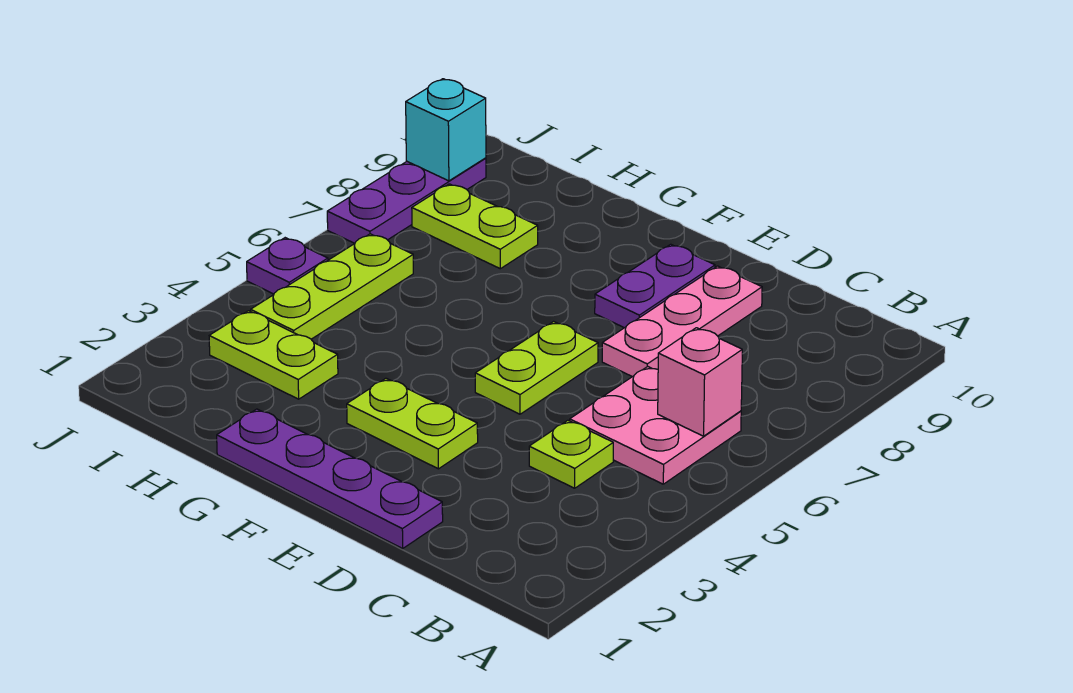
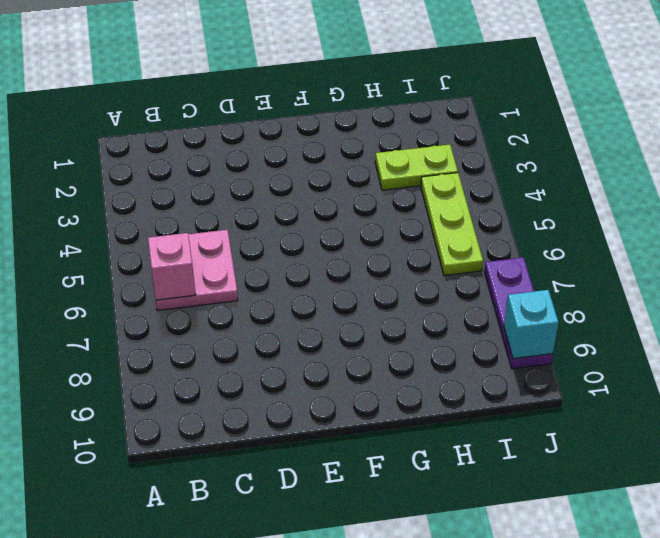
none -> lime plate C4 level 1
none -> purple plate D1:G1 level 1
none -> pink plate D7:D9 level 1

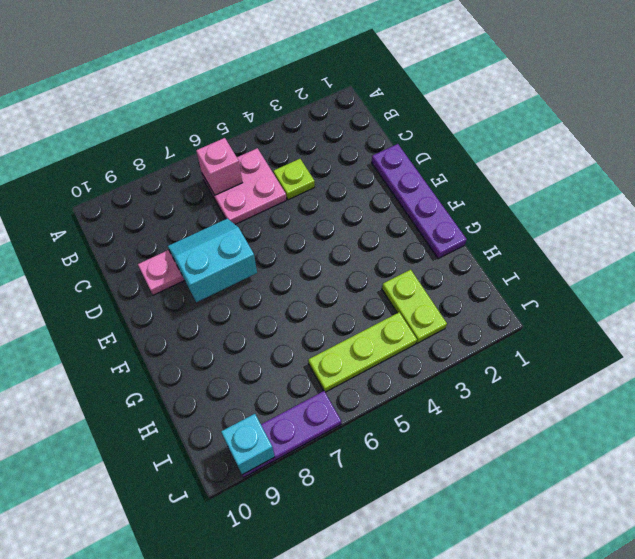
cyan slope D7:E8 level 2 top E -> none
none -> lime plate E3:F3 level 1
none -> lime plate E5:E6 level 1
none -> purple plate E8:E9 level 1

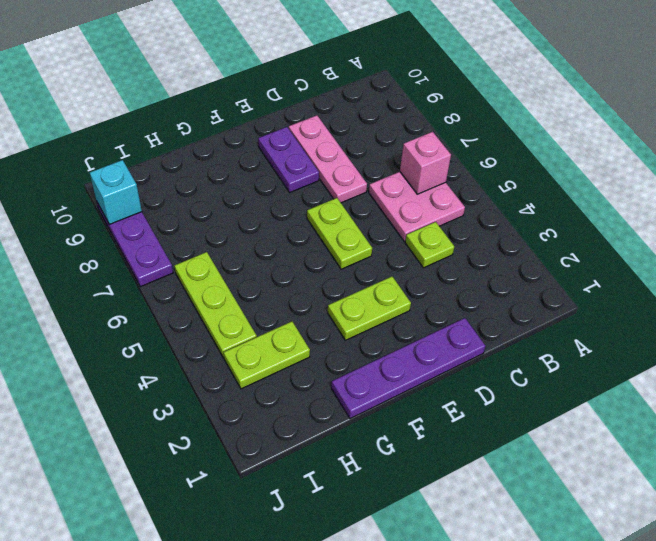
none -> lime plate H8:I8 level 1
none -> purple plate J5 level 1

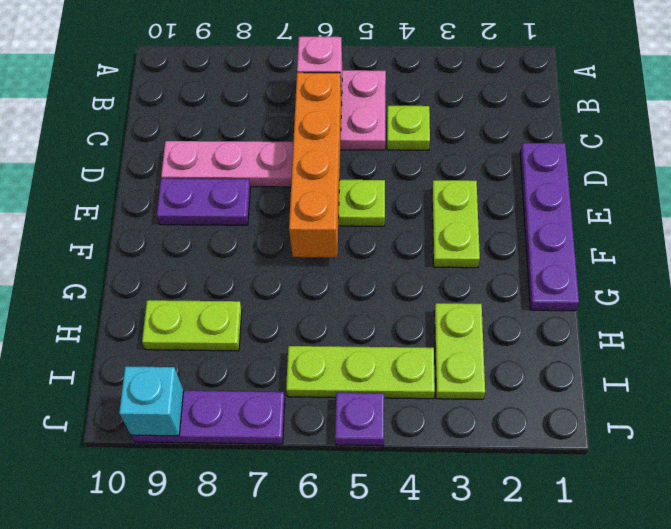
orange brick C6:F6 level 2 -> none
lime plate H8:H9 level 1 -> lime plate H8:I8 level 1

